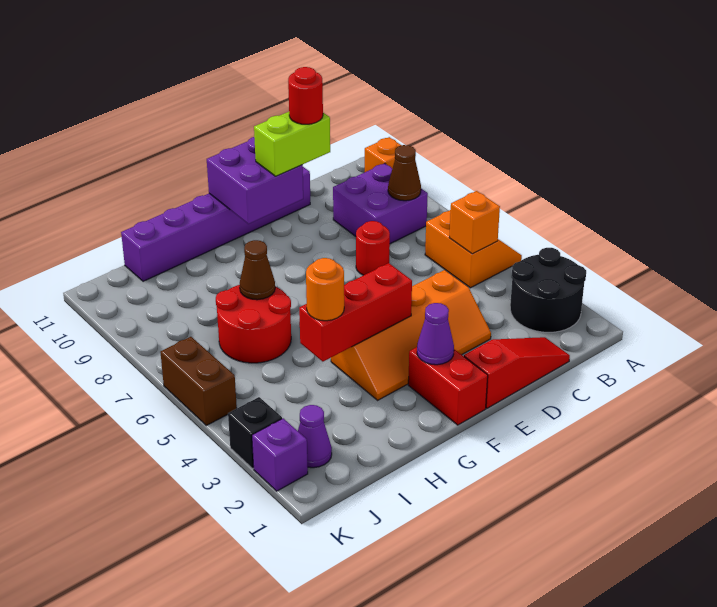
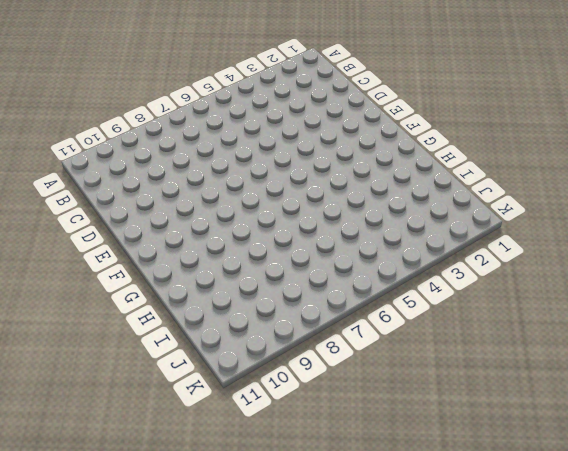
none -> black round brick A2:B3 level 1
none -> orange slope A5:B6 level 1 top B
none -> orange brick A10 level 1

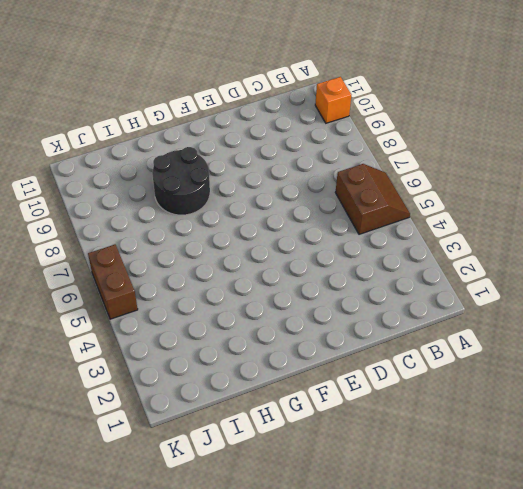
brown slope A5:B6 level 1 top B -> orange slope A5:B6 level 1 top B
black round brick G8:H9 level 1 -> black round brick A2:B3 level 1
none -> purple brick B8:C9 level 1
none -> red slope C1:E1 level 1 top E
none -> orange slope D3:G4 level 1 top 4

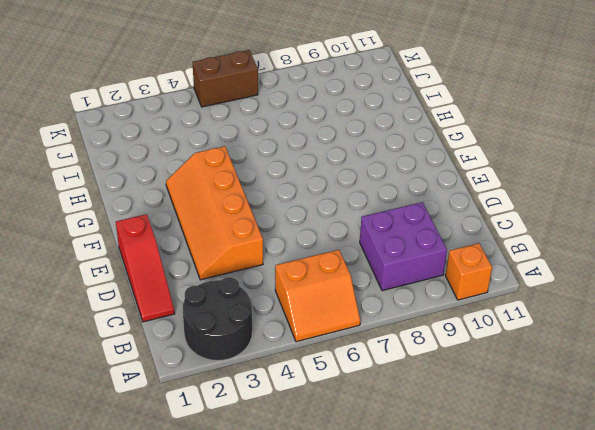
none -> red round brick D7 level 1
none -> purple brick D11:I11 level 1
none -> red brick F1:F2 level 1

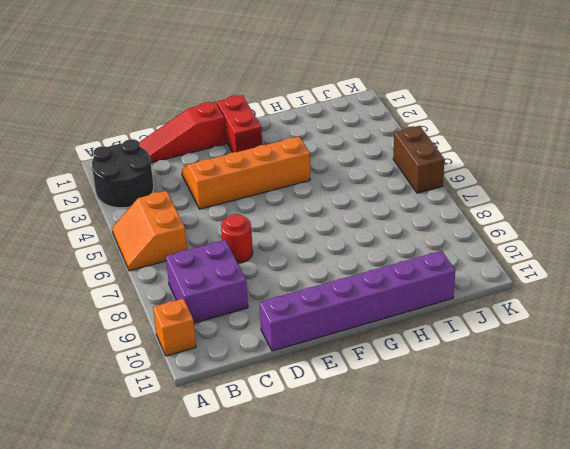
none -> red round brick H6:I7 level 1
none -> purple cone J2 level 1
none -> purple brick K2 level 1

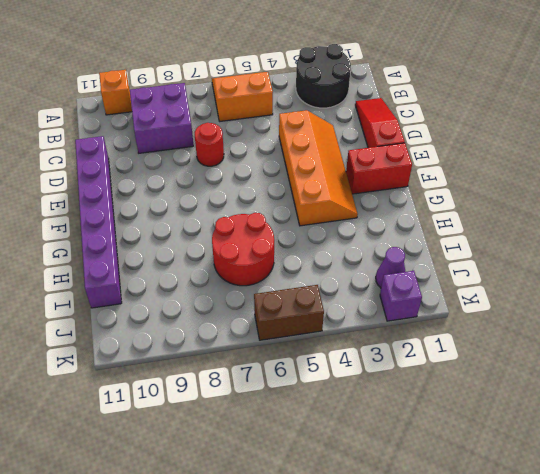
none -> black brick K3 level 1
none -> orange brick B5 level 2
none -> brown cone B8 level 2

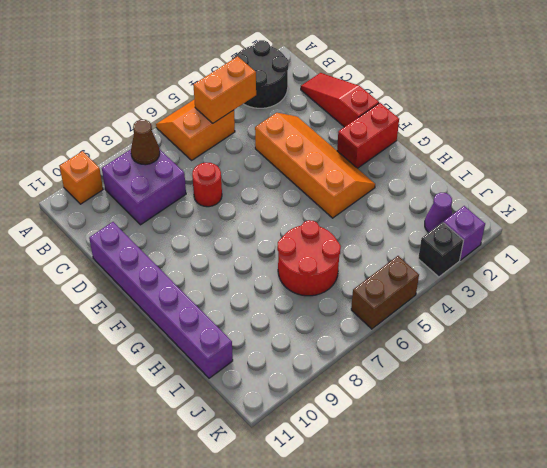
orange brick B4:B5 level 2 -> orange brick B5 level 2
none -> purple brick E10:F11 level 2
none -> purple cone F2 level 2
none -> red brick F4:H4 level 2

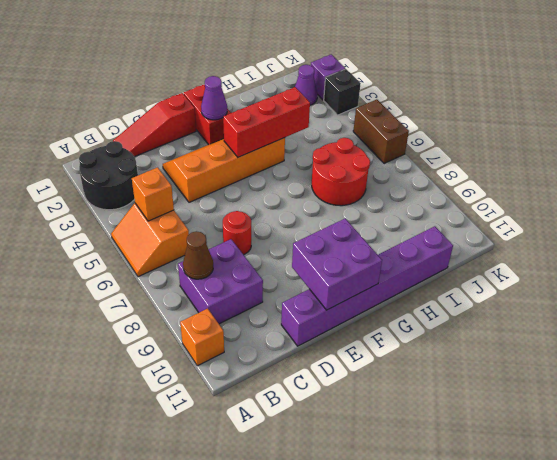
none -> brown cone H7 level 2
none -> lime brick D10:E10 level 3
none -> orange round brick H4 level 3

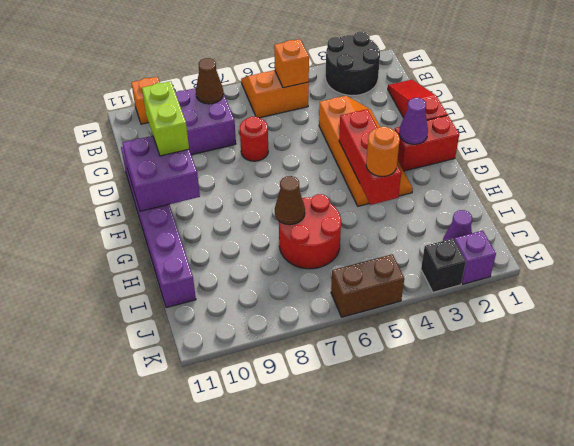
none -> red round brick D10 level 4

